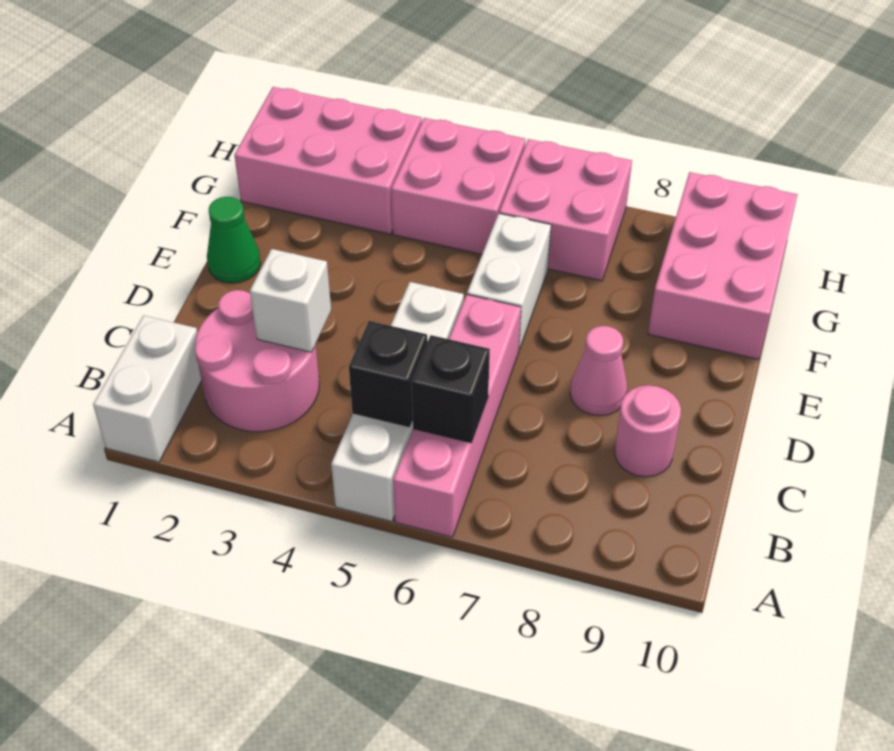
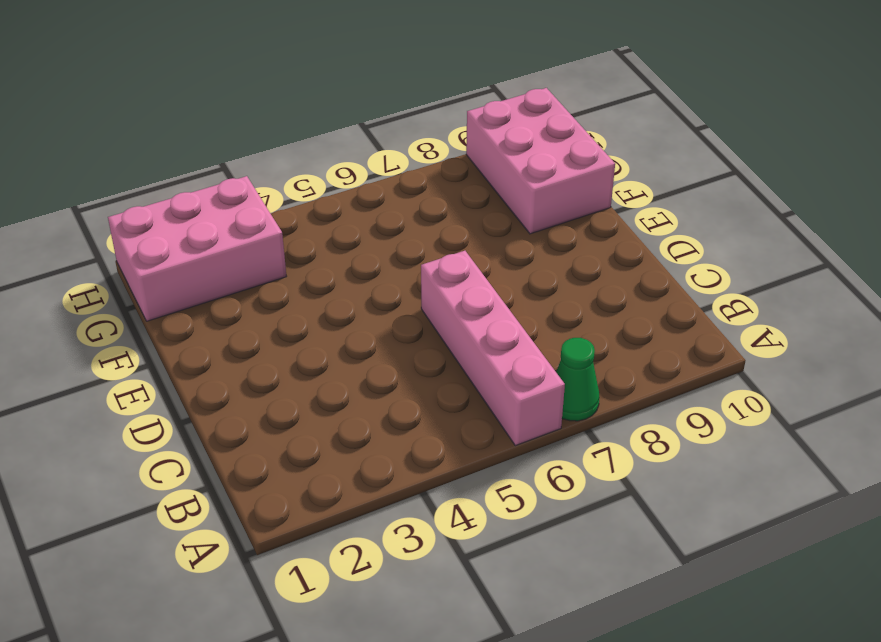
green cone A7 level 1 -> green cone E1 level 1
none -> white brick A1:B1 level 1
none -> white brick A5:D5 level 1
none -> pink round brick B2:C3 level 1

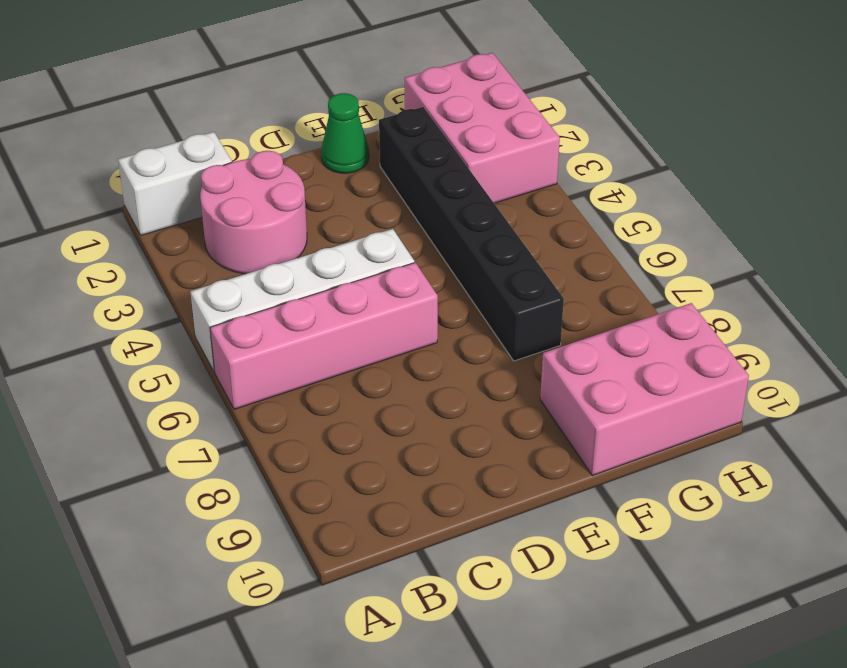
black brick F2:F7 level 1 -> white brick E6:F6 level 1
none -> pink round brick C9 level 1
none -> pink cone D8 level 1
none -> pink brick G4:H5 level 1

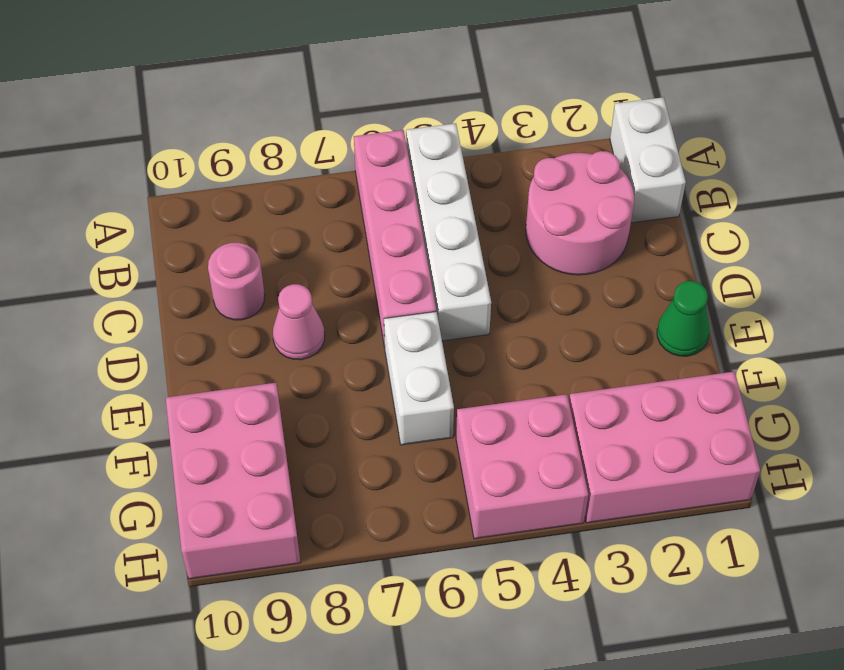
none -> pink brick G6:H7 level 1
none -> black brick B5 level 2
none -> black brick B6 level 2

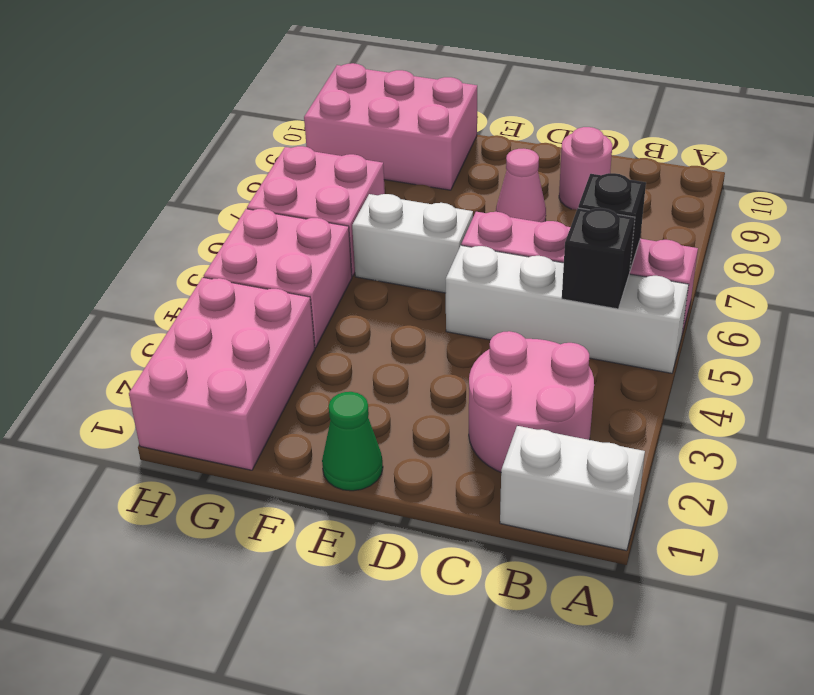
none -> white brick C3 level 2

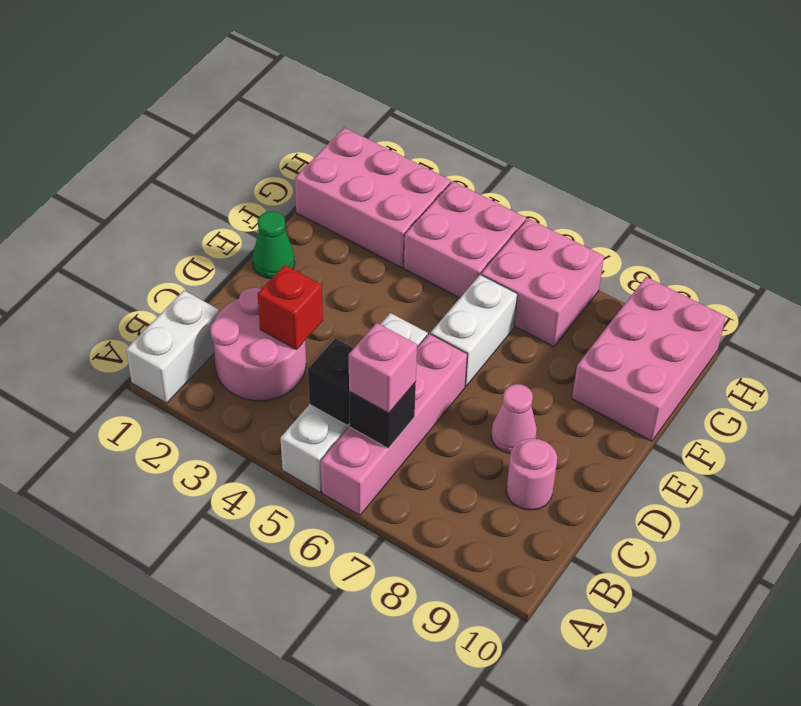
pink brick B6 level 3 -> none
red brick C3 level 2 -> white brick C3 level 2

